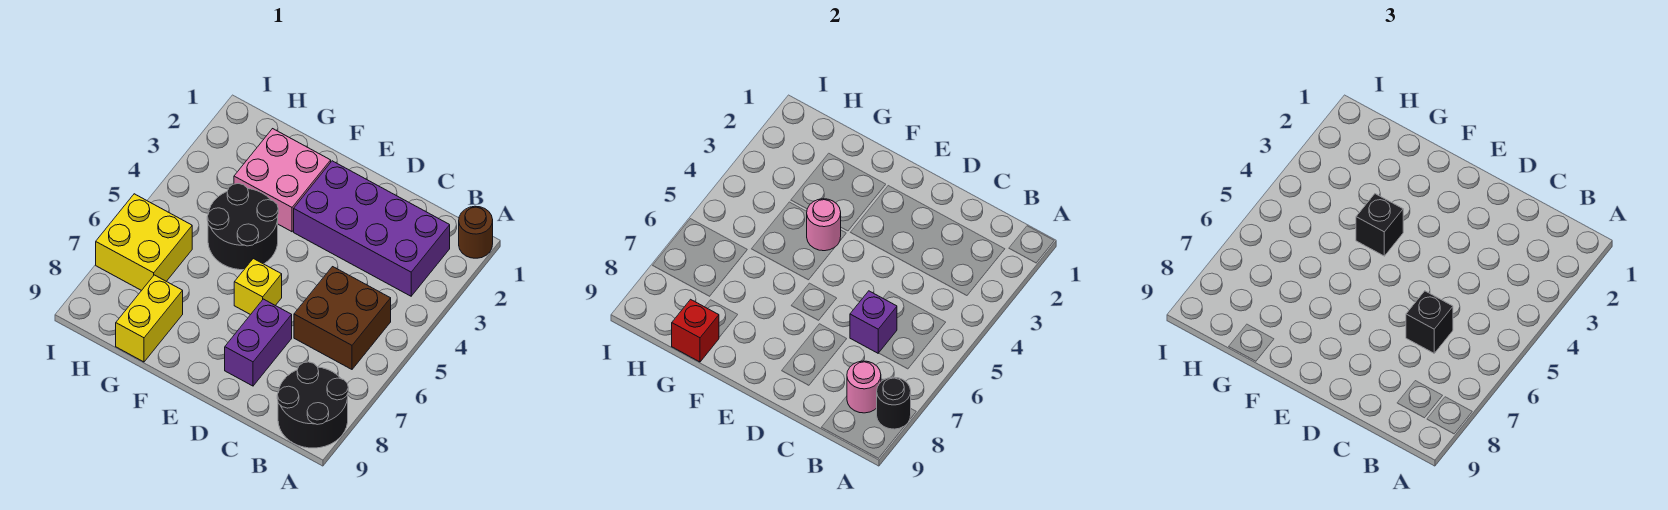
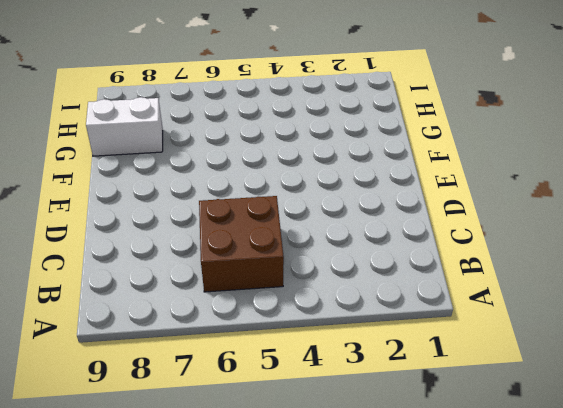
white brick G8:G9 level 1 -> yellow brick G8:G9 level 1
none -> brown round brick A1 level 1
none -> black round brick A8:B9 level 1
none -> purple brick B2:E3 level 1

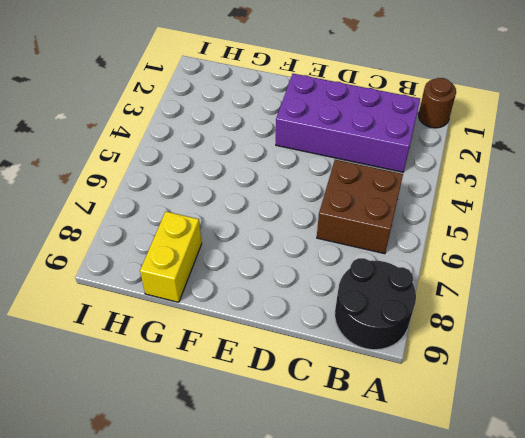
none -> purple brick D7:D8 level 1
none -> yellow brick E6 level 1
none -> pink brick F2:G3 level 1

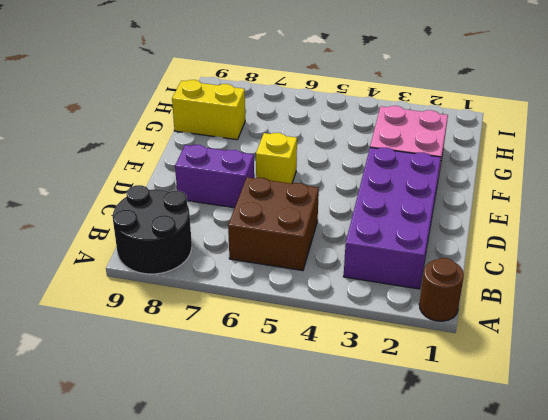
none -> black round brick F4:G5 level 1
none -> yellow brick H6:I7 level 1
none -> black round brick A8 level 2

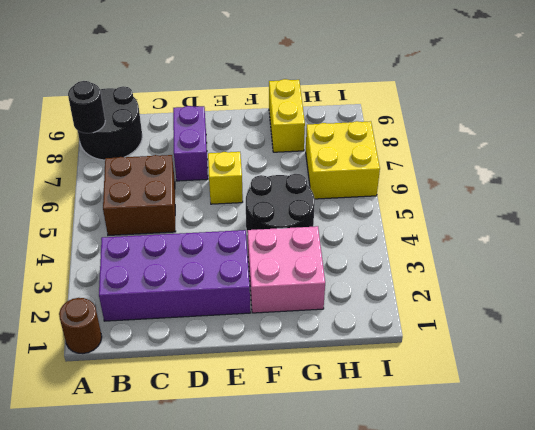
none -> pink round brick B8 level 2
none -> purple brick C6 level 2
none -> pink round brick F4 level 2

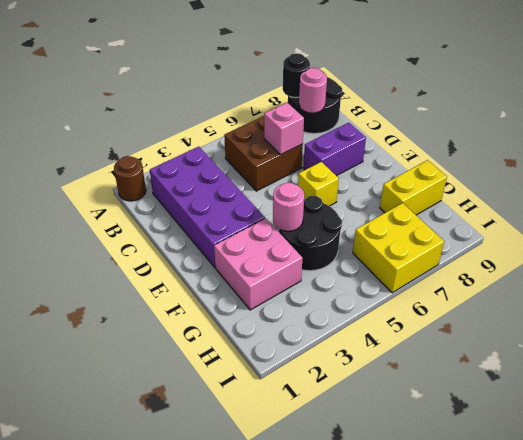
pink brick C6 level 2 -> purple brick C6 level 2
none -> red brick G9 level 2
none -> black brick C6 level 3
none -> black brick F4 level 3

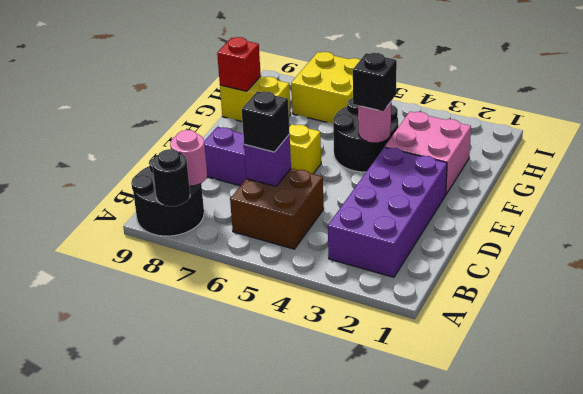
none -> brown round brick A1 level 1

